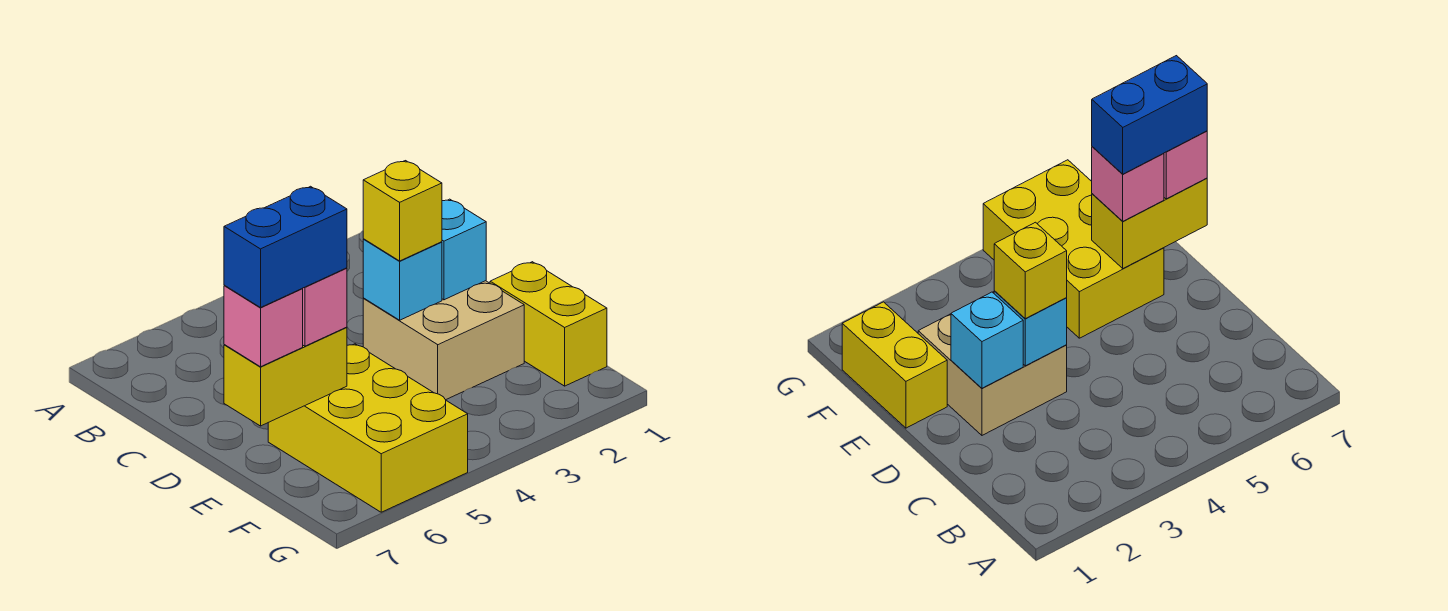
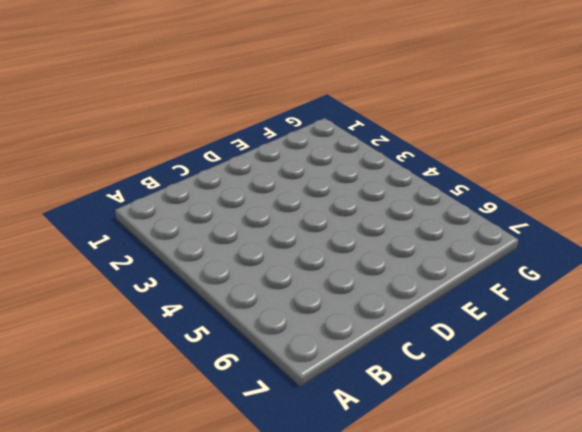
none -> tan brick D2:E3 level 1
none -> yellow brick E1:F1 level 1

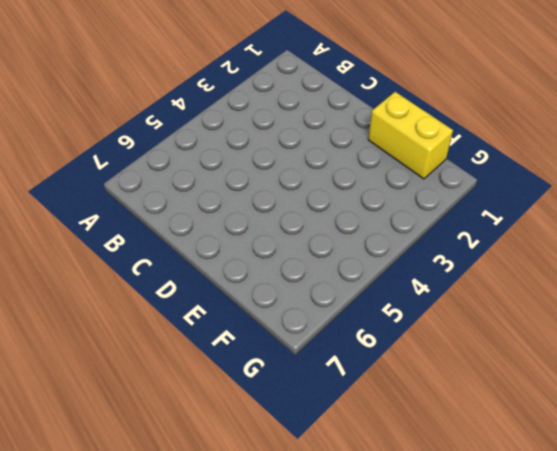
none -> tan brick D2:E3 level 1
none -> yellow brick E5:G6 level 1

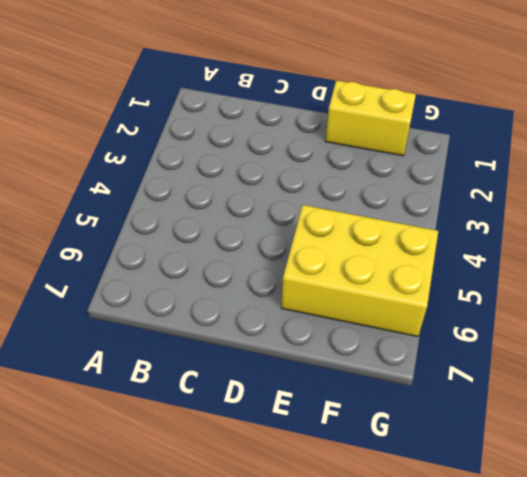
none -> tan brick D2:E3 level 1
none -> cyan brick D2 level 2

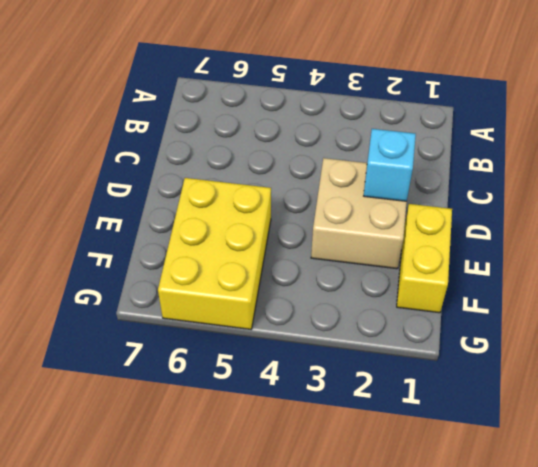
none -> cyan brick D3 level 2
none -> yellow brick E6:E7 level 2

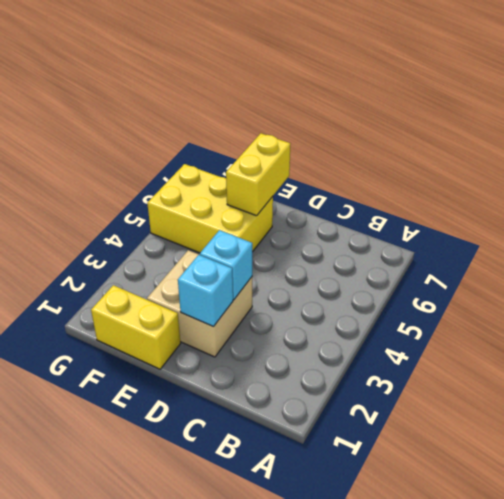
none -> yellow brick D3 level 3
none -> pink brick E6 level 3

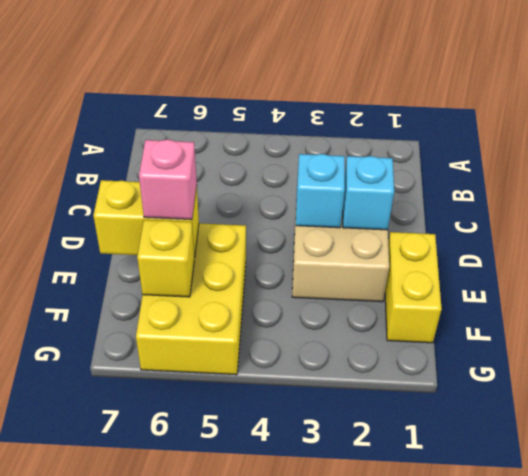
yellow brick F6 level 2 -> yellow brick D3 level 3
none -> pink brick E7 level 3
none -> blue brick E6:E7 level 4

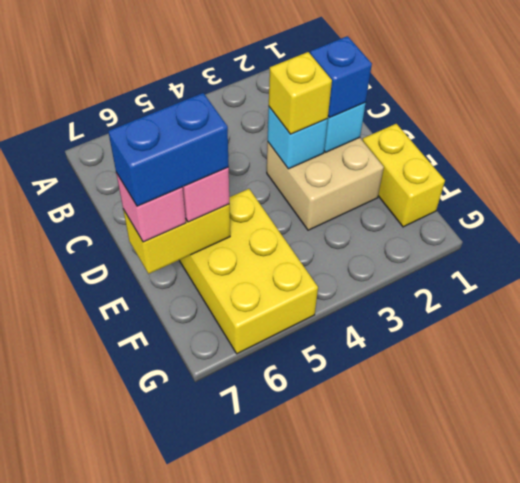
blue brick D2 level 3 -> none

